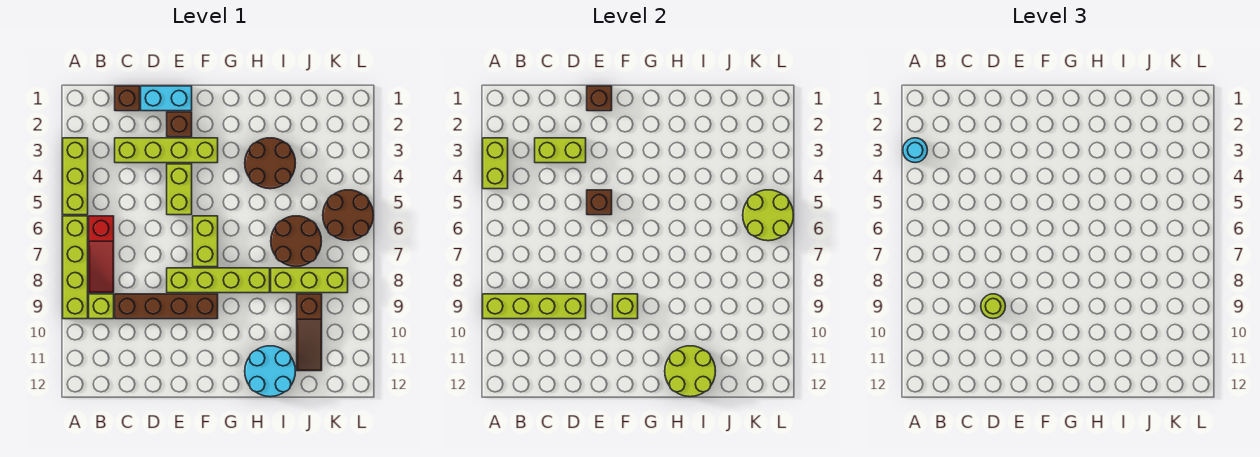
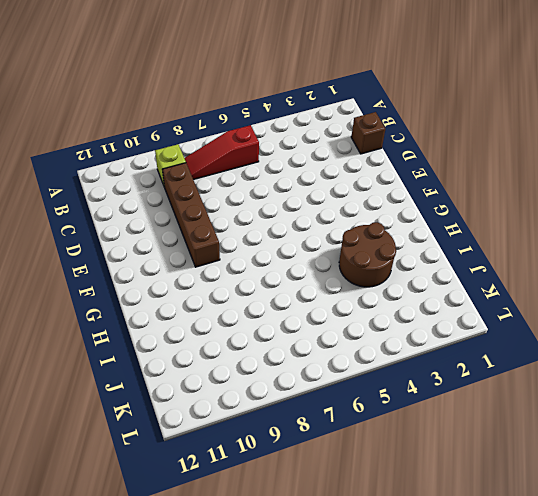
none -> lime brick A3:A5 level 1
none -> lime brick A6:A9 level 1
none -> lime brick C3:F3 level 1

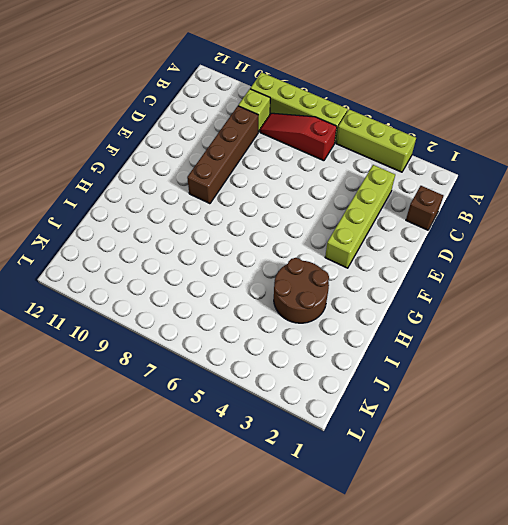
none -> cyan brick D1:E1 level 1
none -> brown brick E2 level 1
none -> lime brick E4:E5 level 1

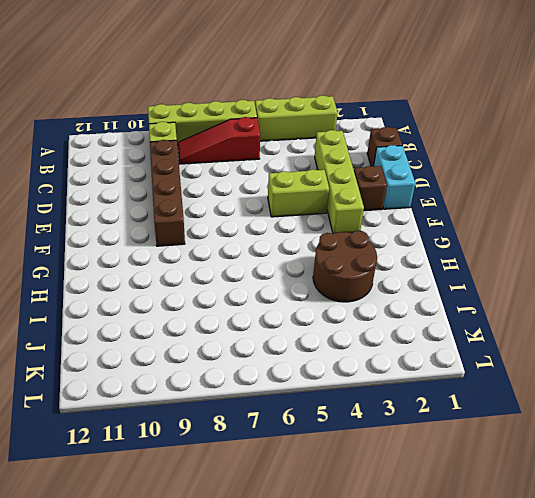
none -> lime brick E8:H8 level 1
none -> lime brick F6:F7 level 1
none -> cyan round brick H11:I12 level 1

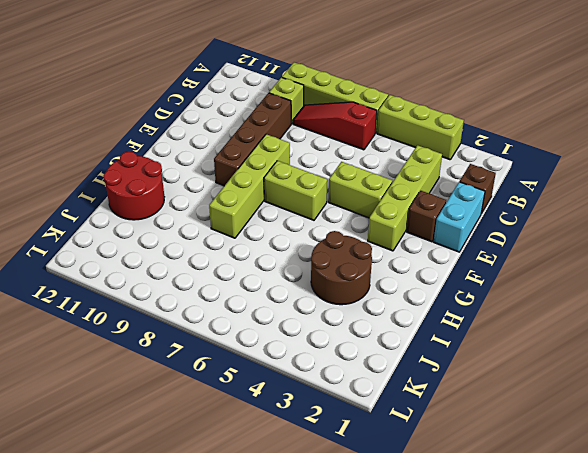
red round brick H11:I12 level 1 -> cyan round brick H11:I12 level 1
none -> brown round brick I6:J7 level 1
none -> lime brick I8:K8 level 1
none -> brown slope J9:J11 level 1 top 9

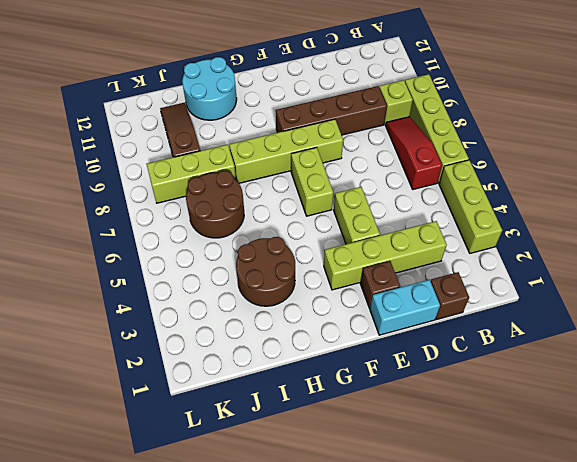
none -> brown round brick K5:L6 level 1
none -> lime brick A3:A4 level 2
none -> lime brick A9:D9 level 2

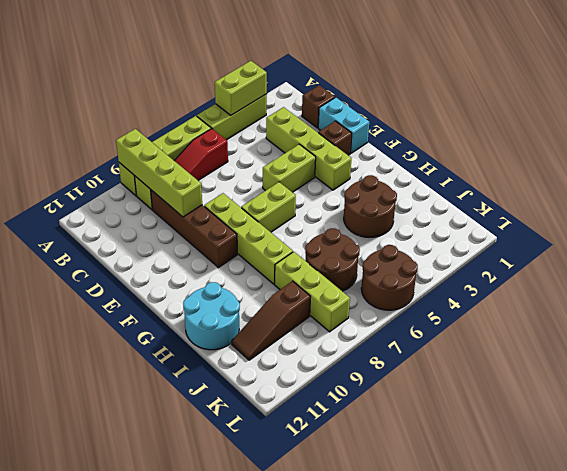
none -> lime brick C3:D3 level 2
none -> brown brick E1 level 2
none -> brown brick E5 level 2

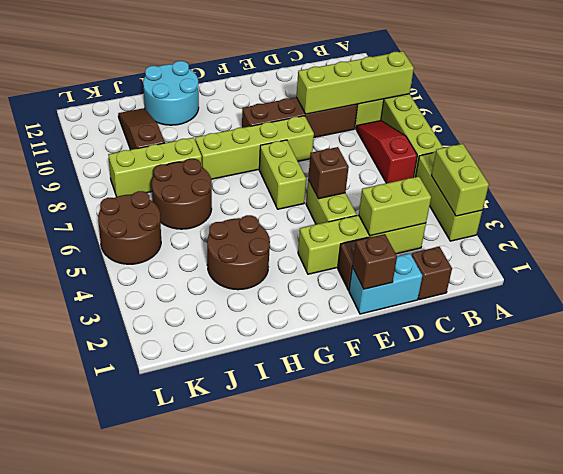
none -> lime brick F9 level 2
none -> lime round brick H11:I12 level 2
none -> lime round brick K5:L6 level 2

